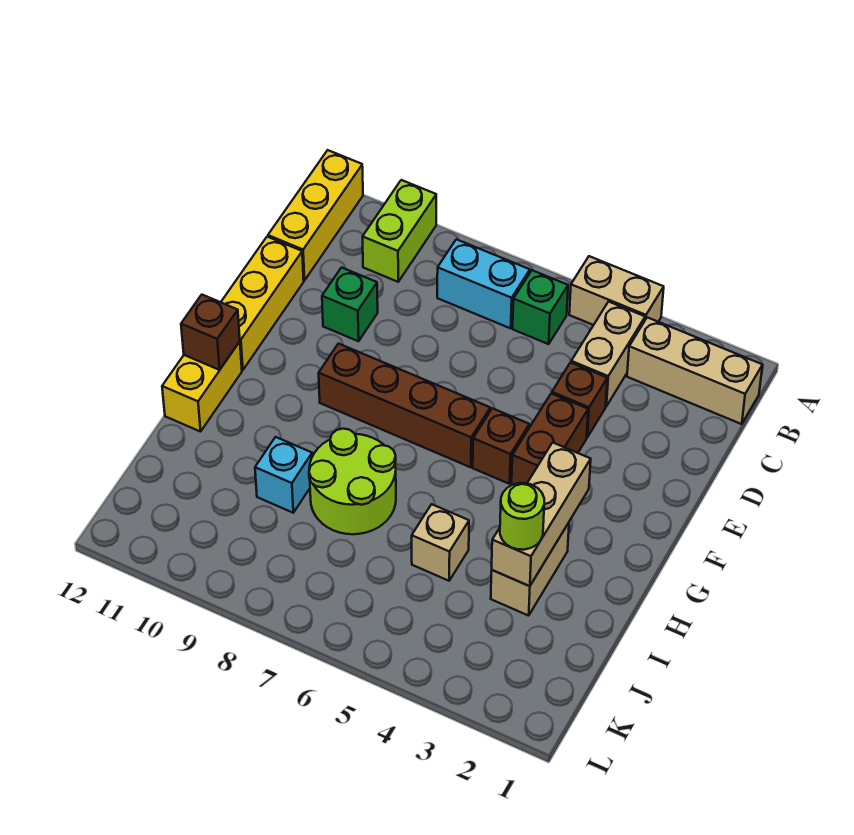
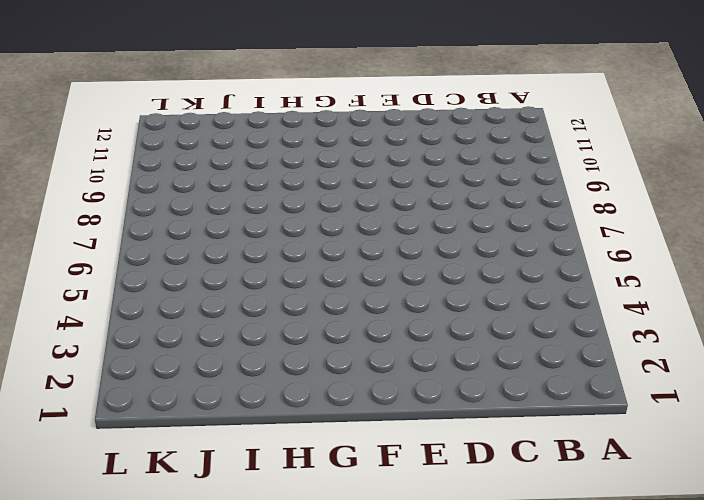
none -> tan brick A4:A5 level 1
none -> lime brick A10:B10 level 1
none -> yellow brick A12:C12 level 1

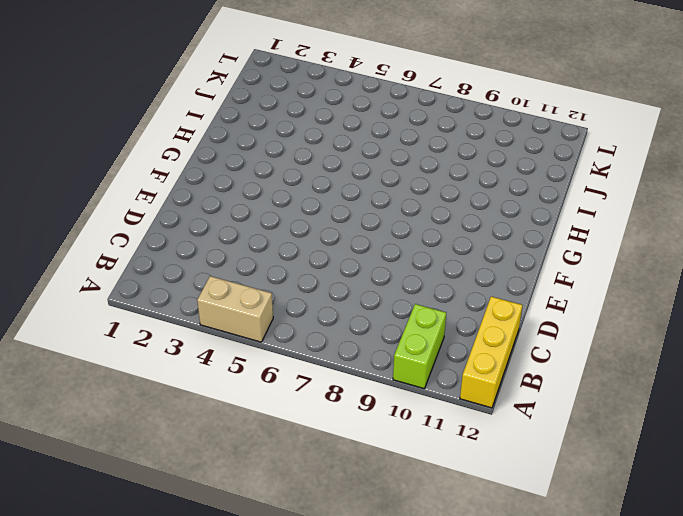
none -> tan brick B1:B3 level 1
none -> tan brick B4:C4 level 1
none -> green brick B6 level 1

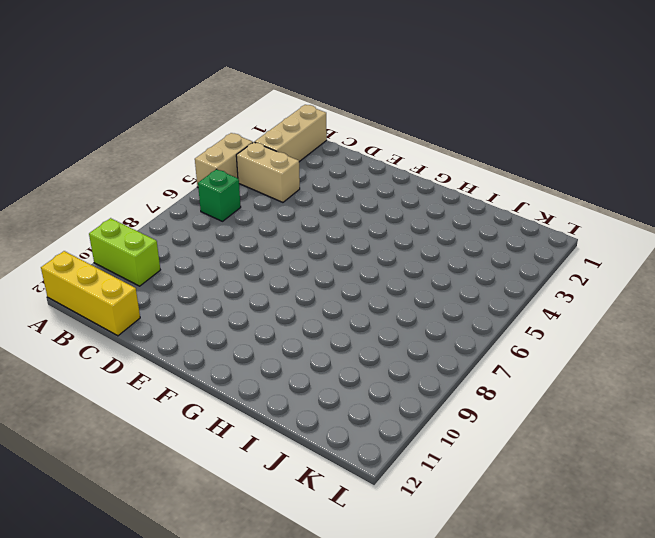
none -> cyan brick B7:B8 level 1
none -> brown brick D4 level 1
none -> green brick D10 level 1

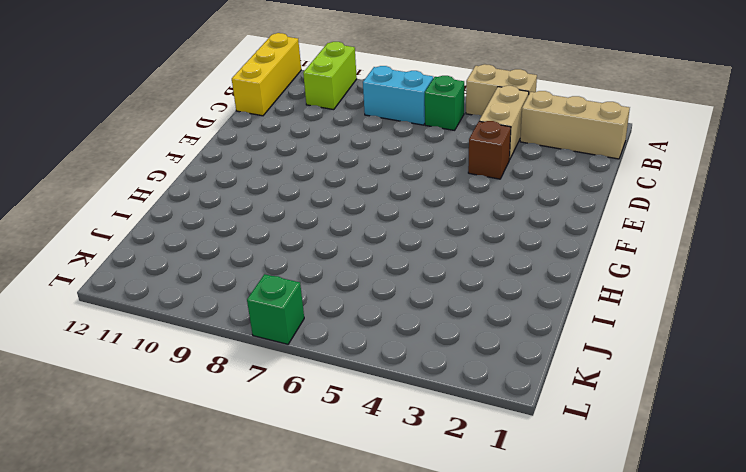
green brick L7 level 1 -> green brick D10 level 1
none -> yellow brick D12:F12 level 1
none -> brown brick E4:F4 level 1
none -> brown brick F5 level 1

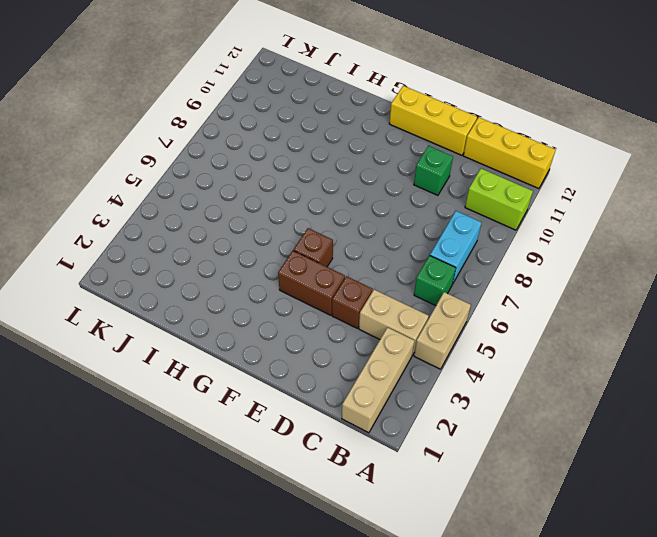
none -> brown brick F6:F9 level 1
none -> yellow brick G12:H12 level 1
none -> tan brick H3:I3 level 1

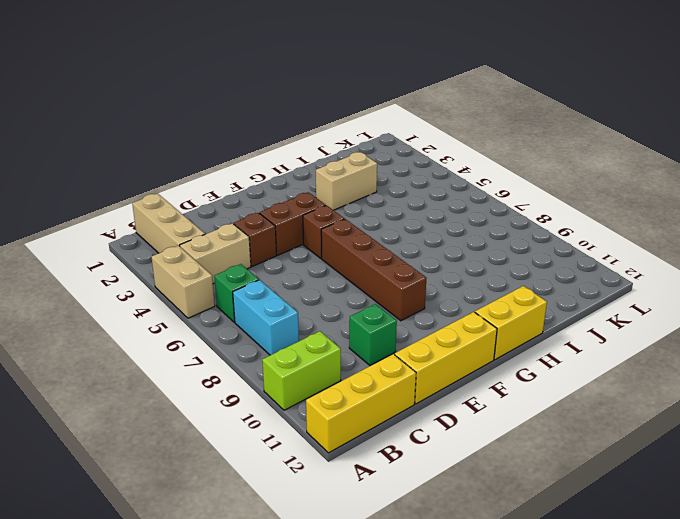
none -> lime round brick H7:I8 level 1
none -> tan brick I5 level 1
none -> cyan brick I9 level 1

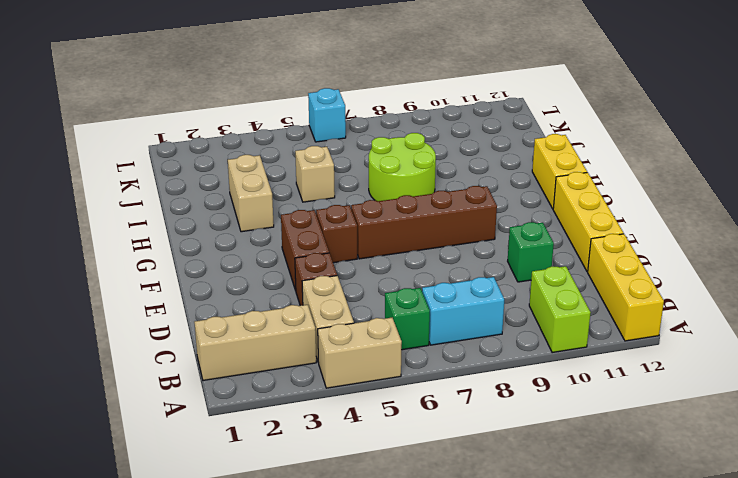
cyan brick L6 level 1 -> cyan brick I9 level 1
none -> tan brick G3:I3 level 2
none -> brown brick G12 level 2
none -> lime round brick I3 level 3

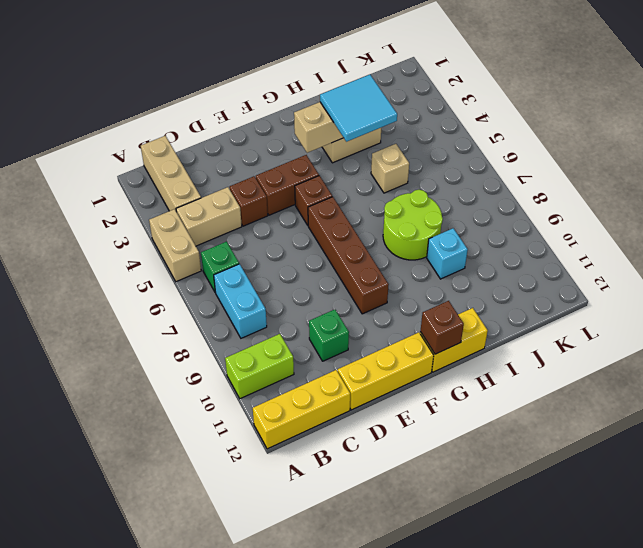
cyan tile H3:I4 level 3 -> lime round brick I3 level 3

